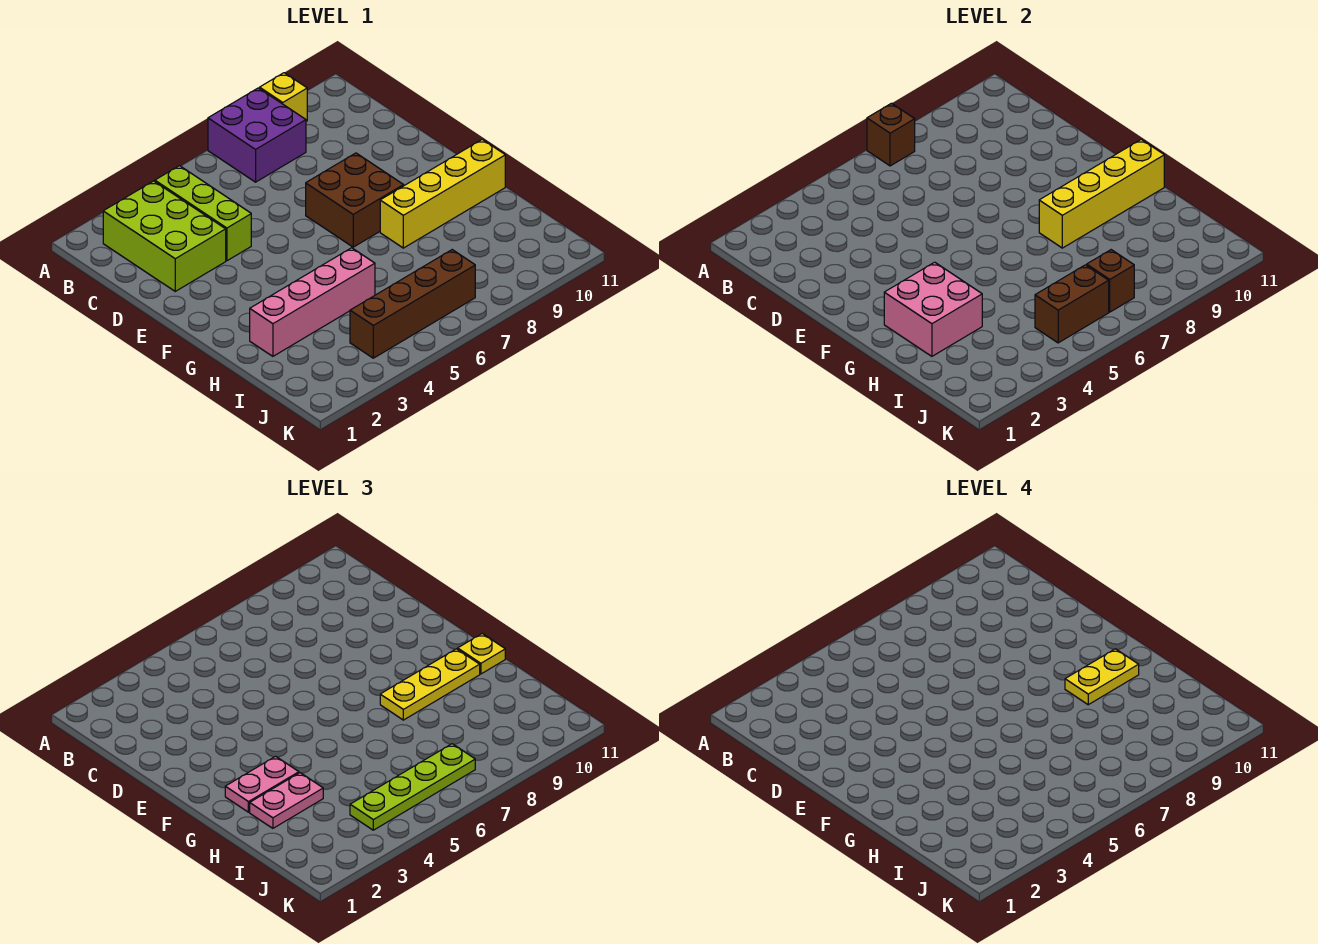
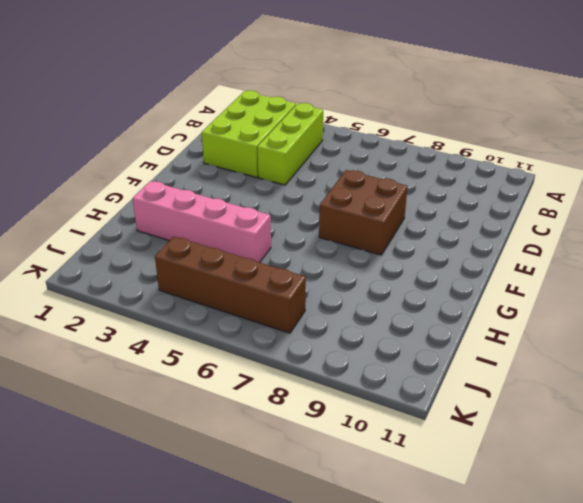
none -> purple brick A7:B8 level 1
none -> yellow brick A9 level 1
none -> yellow brick G8:G11 level 1

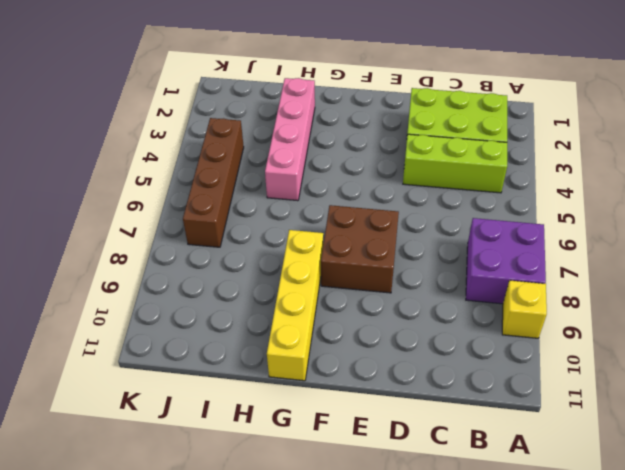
none -> brown brick A7 level 2
none -> pink brick G2:H3 level 2
none -> yellow brick G8:G11 level 2

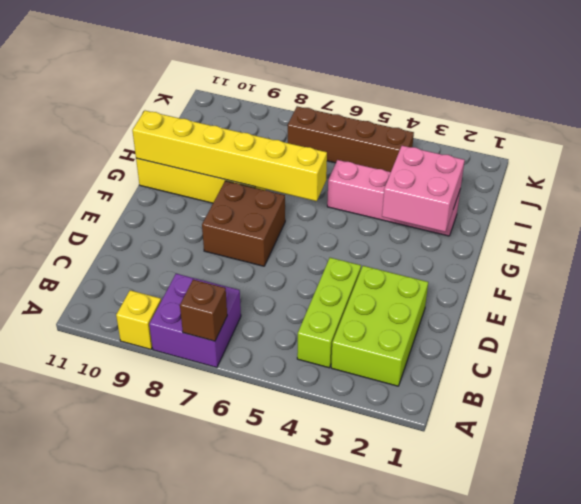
yellow brick G6:G11 level 2 -> yellow brick G8:G11 level 2
none -> brown brick J5:J6 level 2
none -> brown brick J7 level 2
none -> pink plate G2:G3 level 3

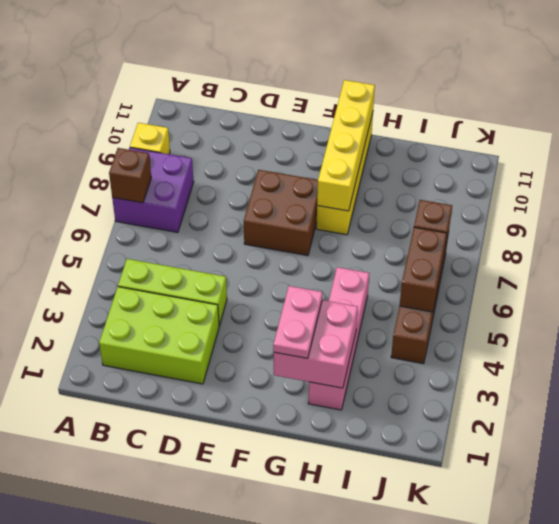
none -> yellow plate G8:G10 level 3
none -> yellow plate G11 level 3
none -> pink plate H2:H3 level 3

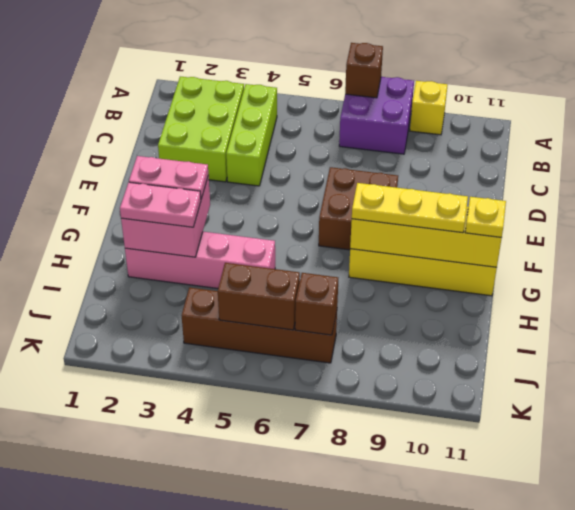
none -> lime plate J4:J7 level 3
none -> yellow plate G9:G10 level 4

